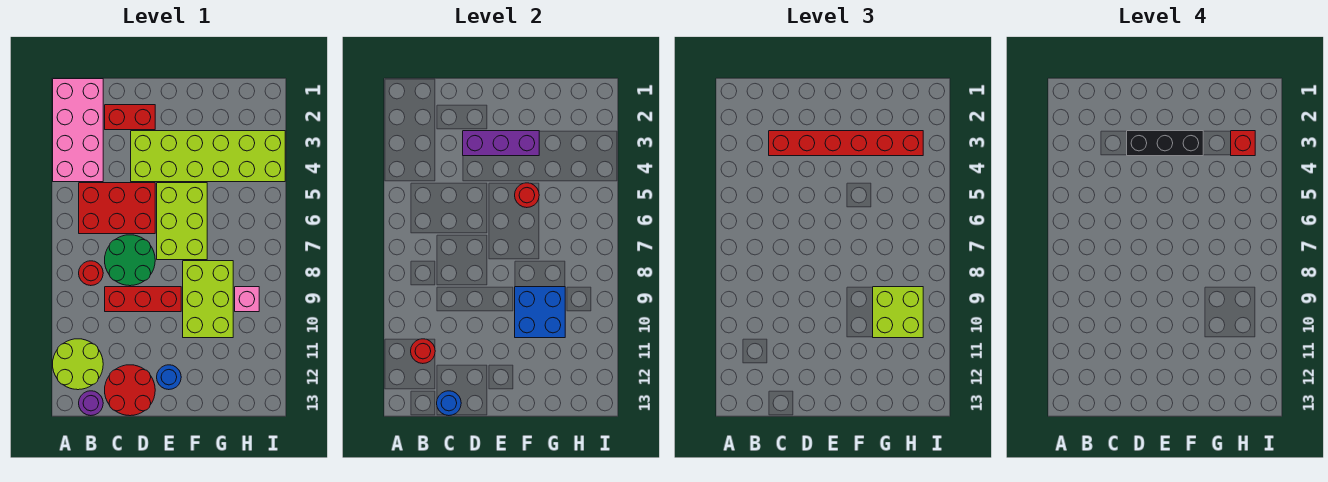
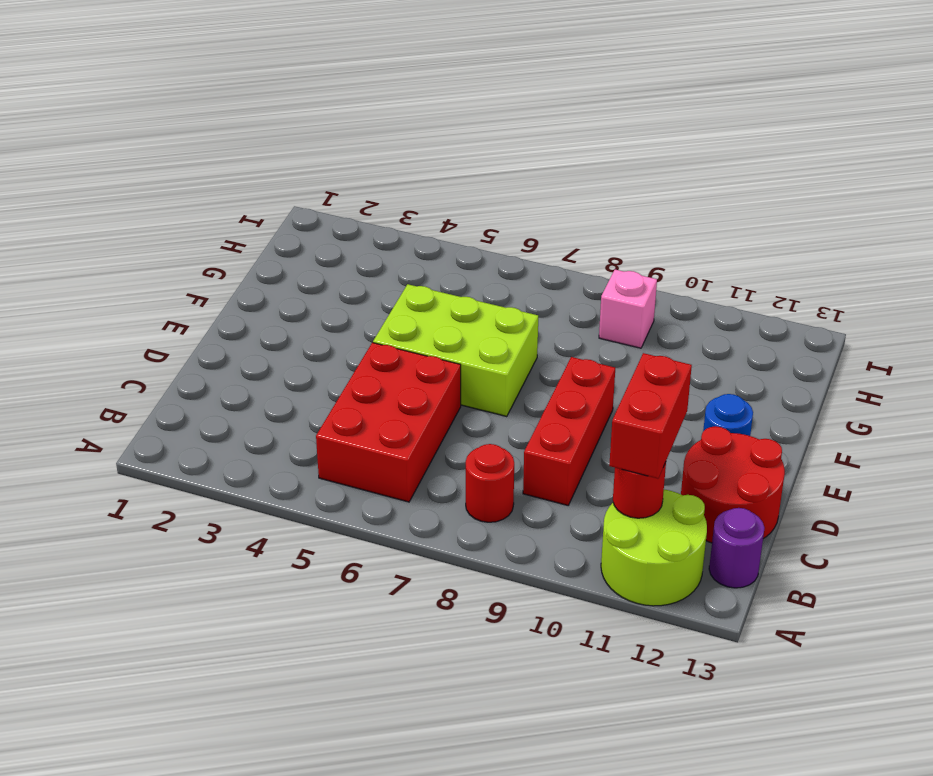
red brick B11:C11 level 3 -> red brick C2:D2 level 1
none -> pink brick A1:B4 level 1
none -> green round brick C7:D8 level 1
none -> lime brick D3:I4 level 1

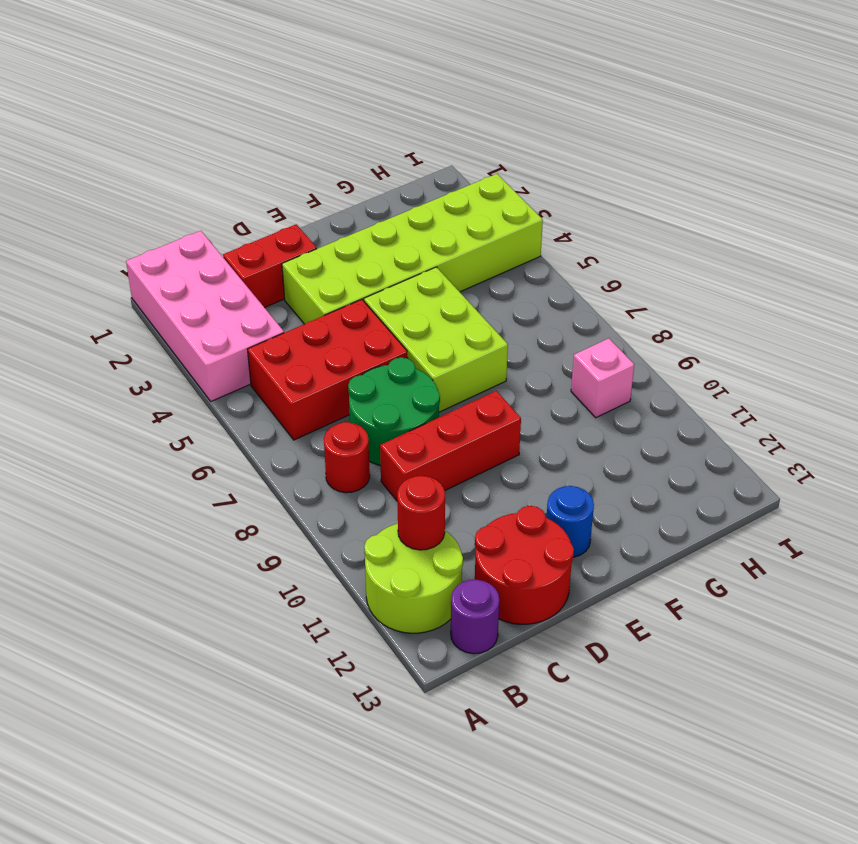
none -> lime brick F8:G10 level 1
none -> blue round brick C13 level 2
none -> purple brick D3:F3 level 2

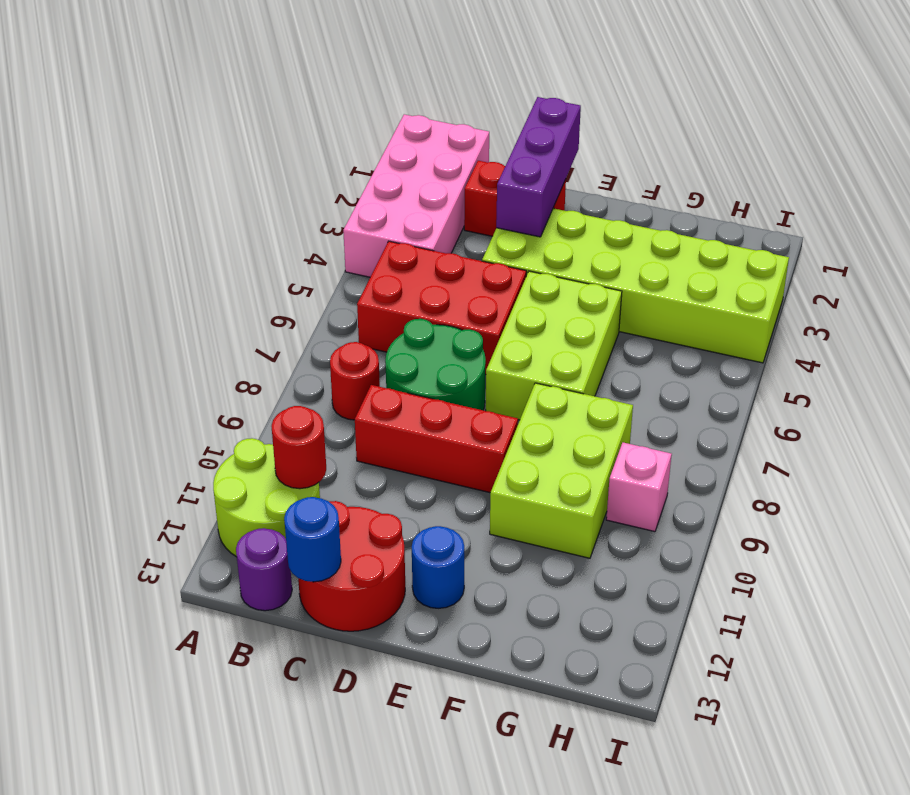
purple brick D1:D3 level 2 -> purple brick D3:F3 level 2
none -> red round brick F5 level 2
none -> blue brick F9:G10 level 2
none -> red brick C3:H3 level 3

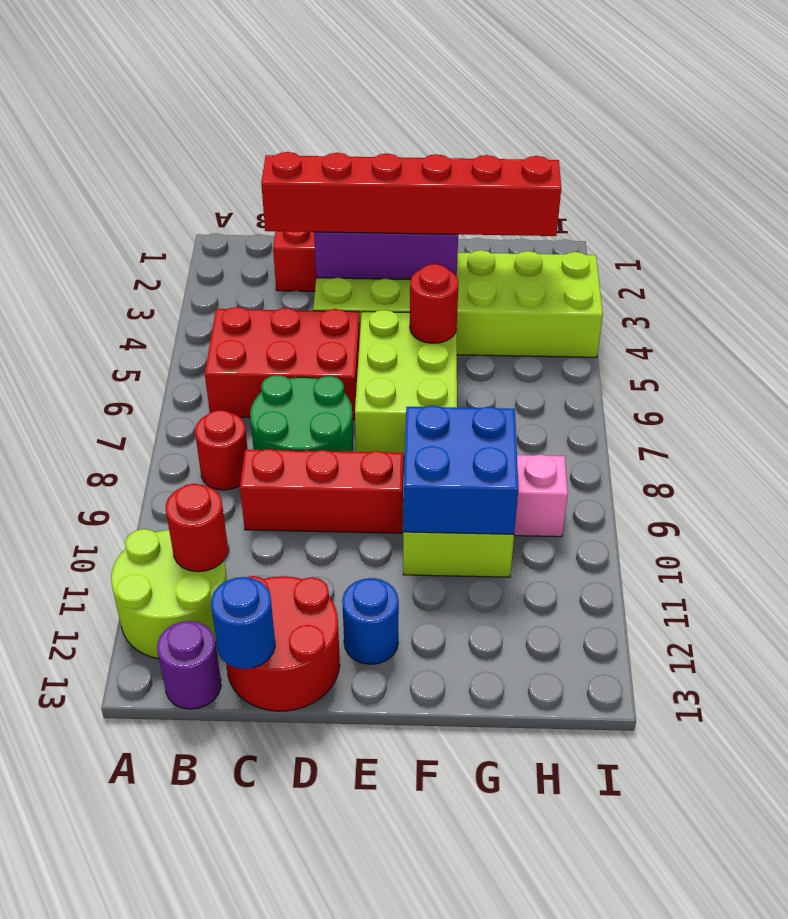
none -> pink brick A1:B4 level 1
none -> lime brick G9:H10 level 3
none -> black brick D3:F3 level 4

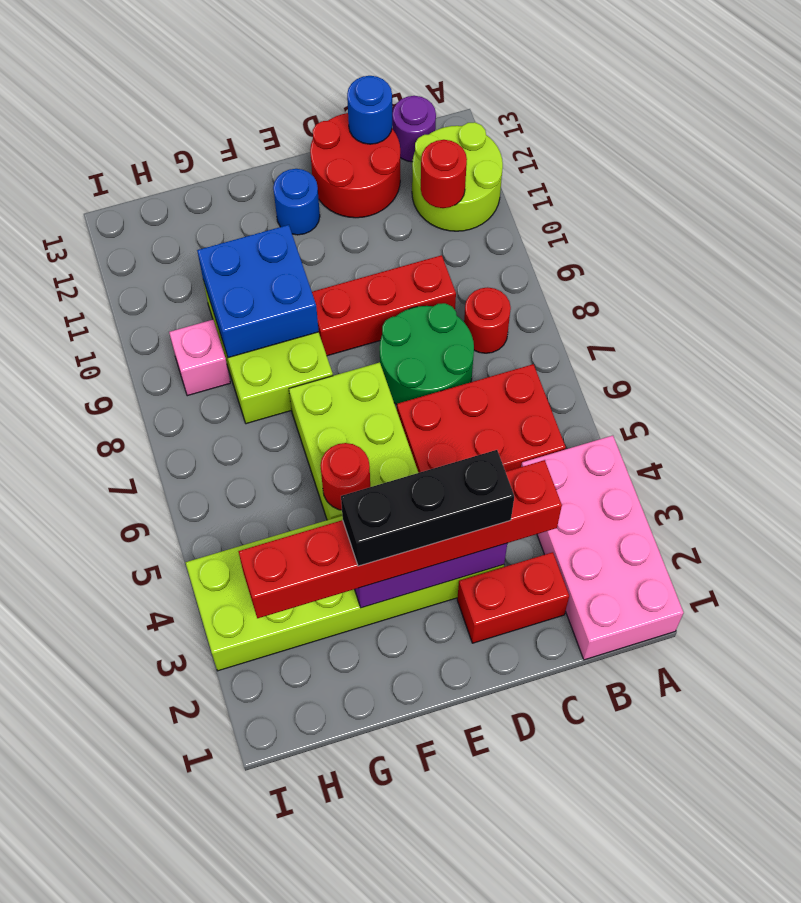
none -> lime brick G9:H10 level 3
none -> red brick H3 level 4

